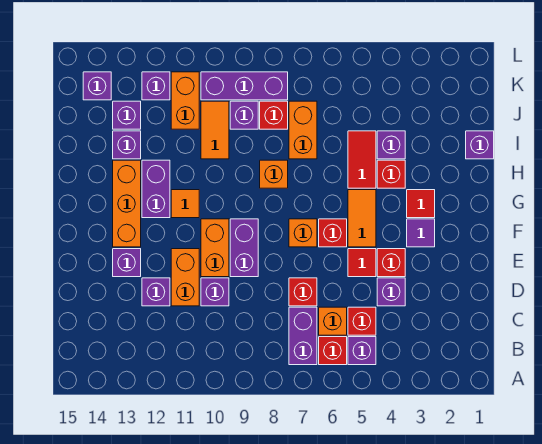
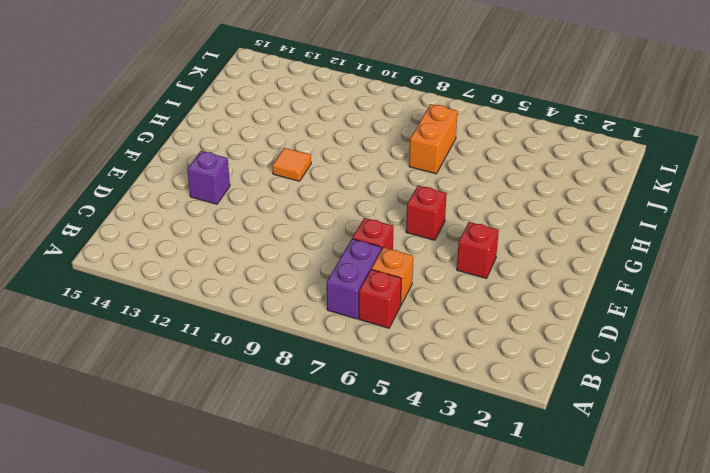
none -> purple brick B5 level 1
none -> red brick C5 level 1
none -> purple brick D4 level 1
none -> purple brick D10 level 1

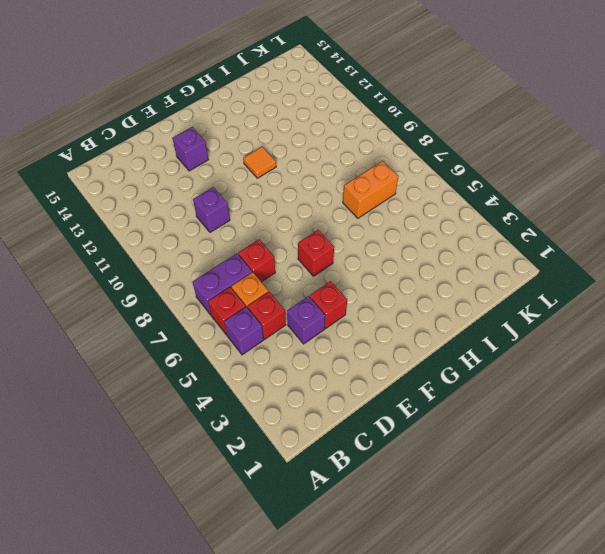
none -> orange brick D11:E11 level 1
none -> purple brick D12 level 1
none -> red tile E5 level 1
none -> purple brick E9:F9 level 1

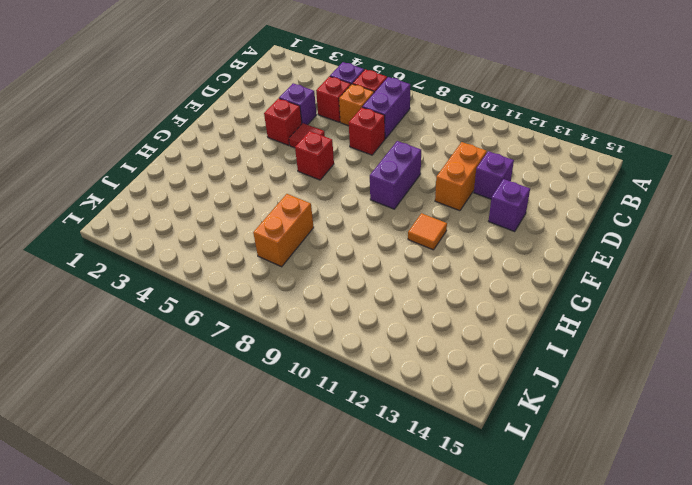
none -> purple brick D10 level 1
none -> orange brick E10:F10 level 1
none -> purple tile F3 level 1
none -> orange tile F5:G5 level 1

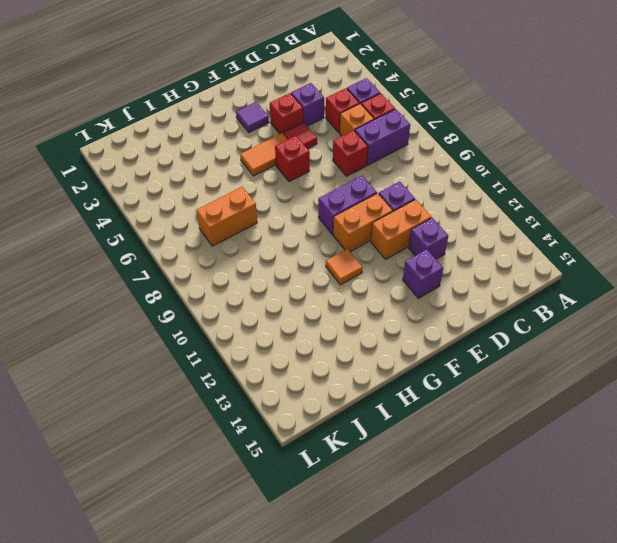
none -> orange brick F7 level 1
none -> orange brick F13:H13 level 1
none -> red tile G3 level 1
none -> purple brick G12:H12 level 1

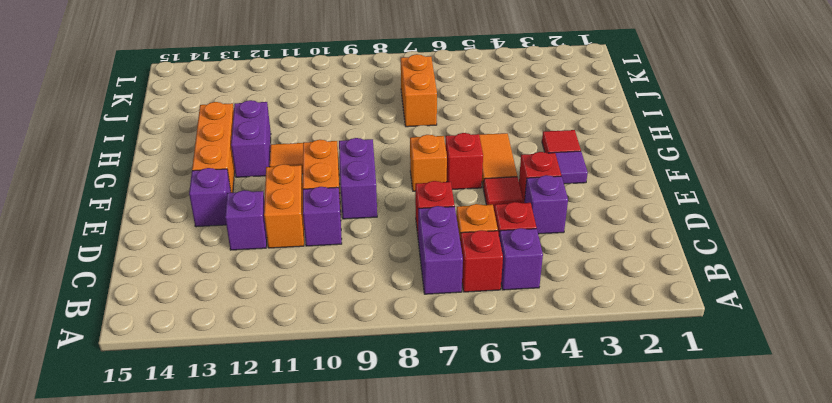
none -> red brick H4 level 1
none -> red tile H5:I5 level 1
none -> orange brick H8 level 1
none -> purple brick I1 level 1

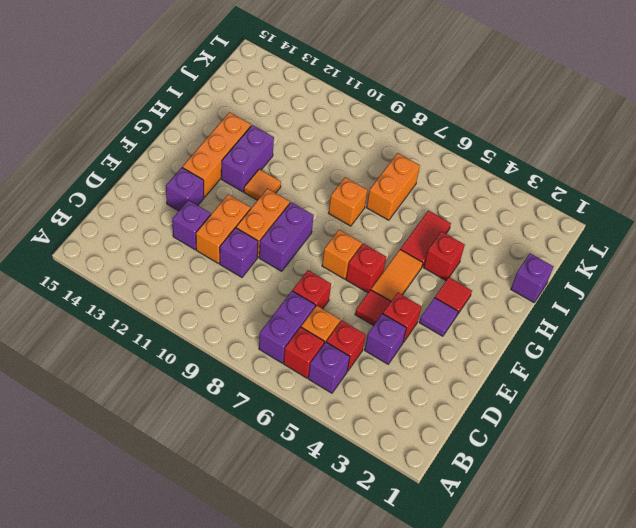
none -> purple brick I4 level 1
none -> orange tile I10:J10 level 1
none -> purple brick I13 level 1
none -> red brick J8 level 1

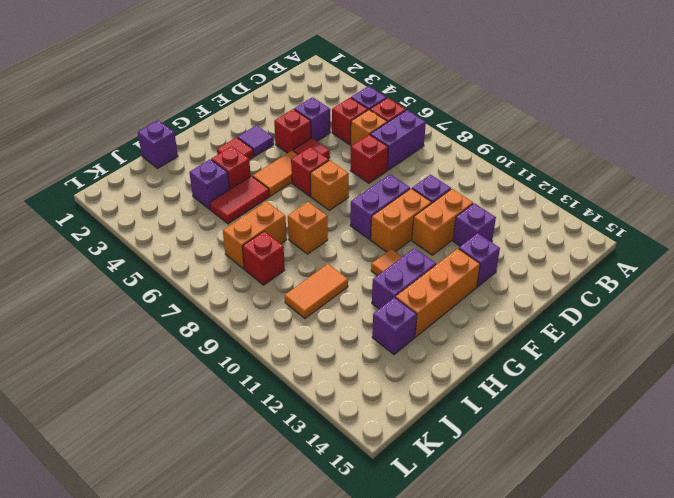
none -> purple brick J9 level 1
none -> orange brick J11:K11 level 1
none -> purple brick J13 level 1
none -> purple brick K8:K10 level 1

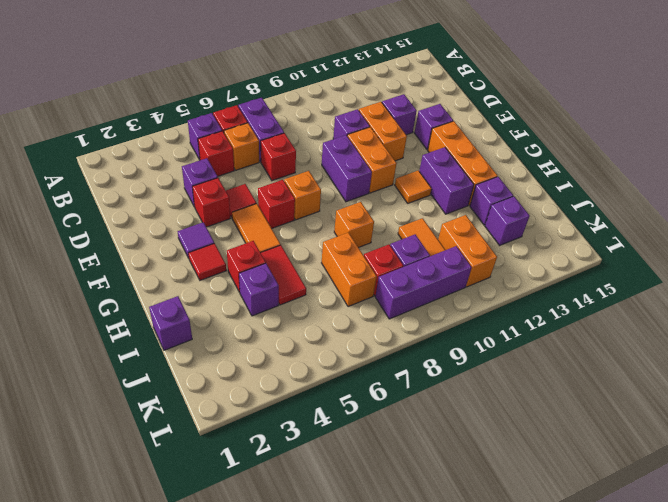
none -> purple brick K12 level 1
none -> purple brick K14 level 1

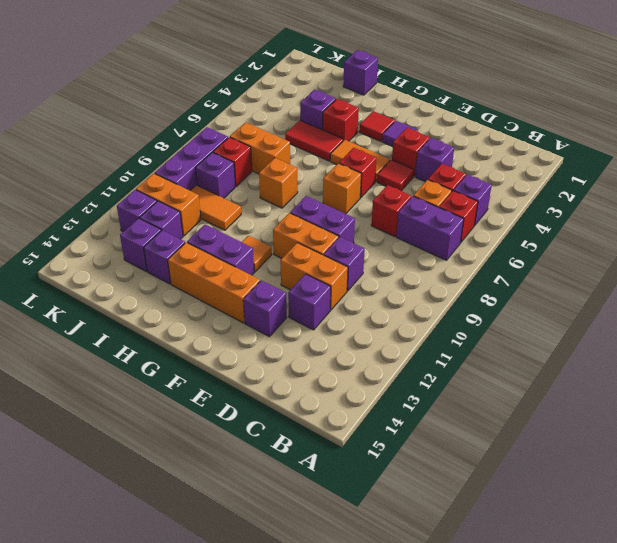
purple brick J12 level 1 -> purple brick K14 level 1

